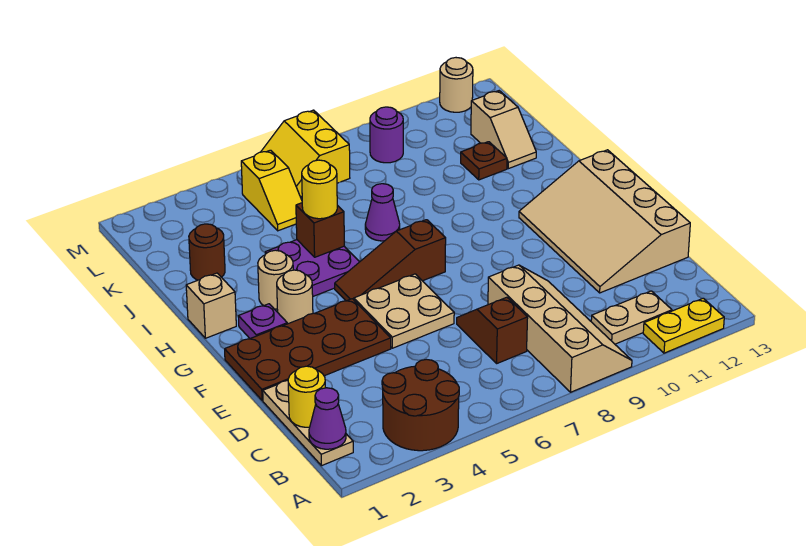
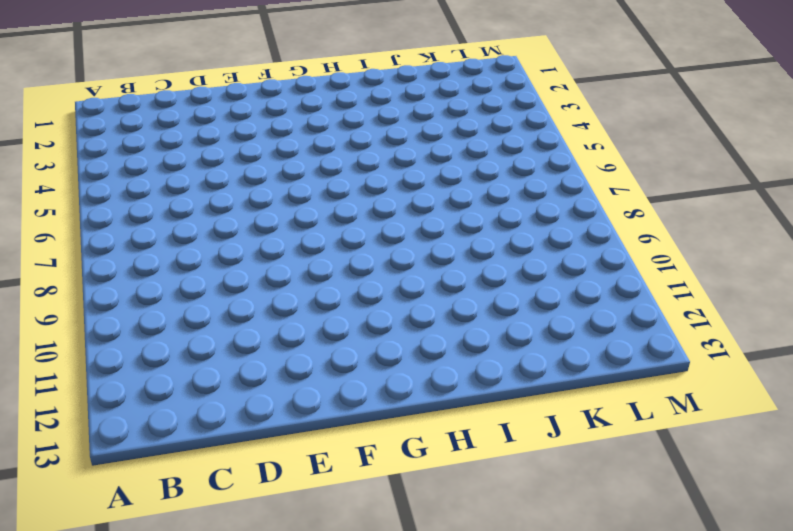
none -> brown round brick A3:B4 level 1
none -> tan slope A8:D9 level 1 top 8
none -> yellow plate A11:A12 level 1

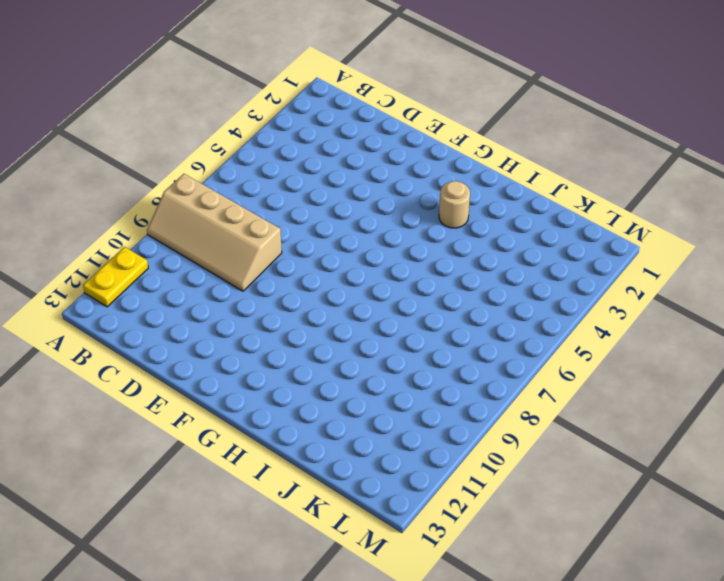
none -> brown round brick A3:B4 level 1
none -> tan plate B1:D1 level 1
none -> tan plate B10:B11 level 1

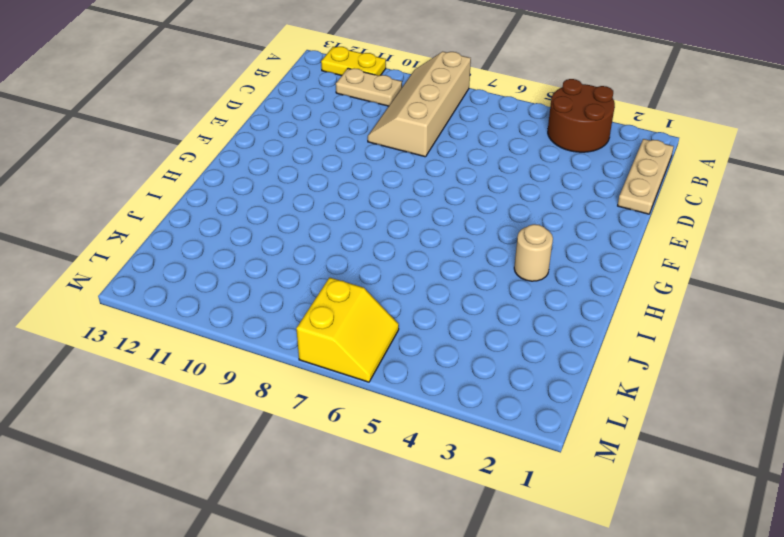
none -> brown slope C7:D7 level 1 top C
none -> tan slope D11:G13 level 1 top 13
none -> brown plate E1:F4 level 1

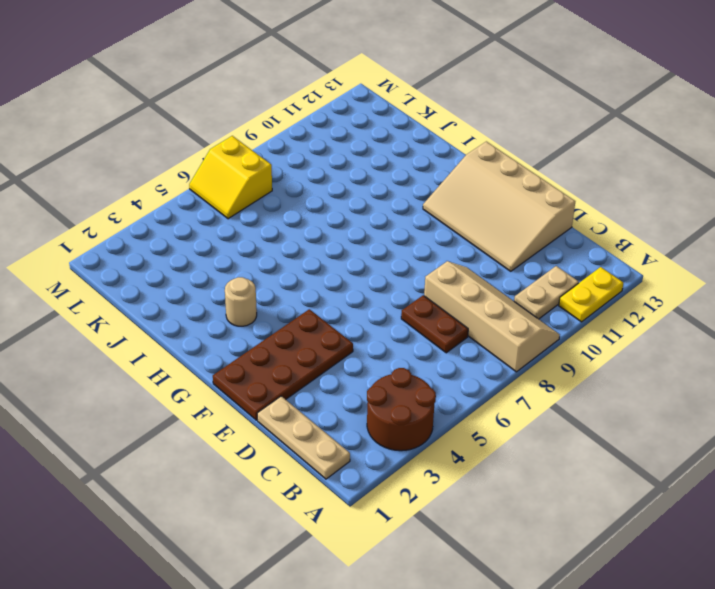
brown plate C7:D7 level 1 -> brown slope C7:D7 level 1 top C
none -> tan plate E5:F6 level 1
none -> purple plate G2 level 1
none -> tan round brick G3 level 1

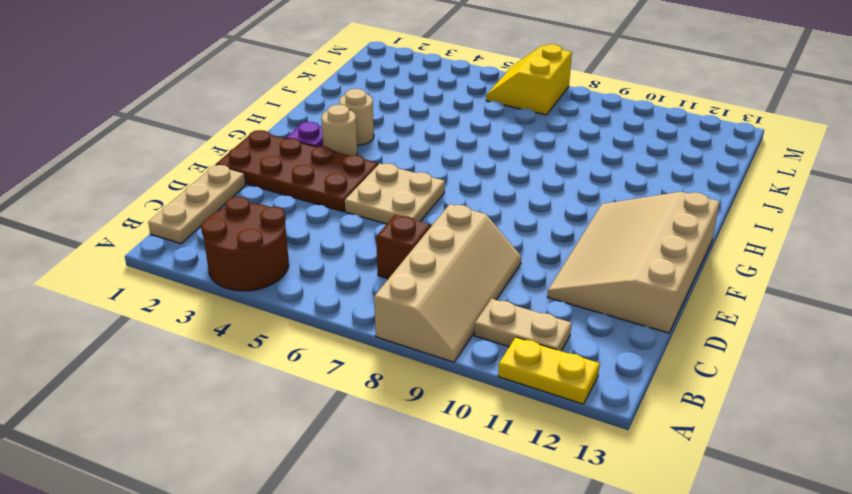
none -> brown slope G5:G7 level 1 top 7
none -> tan brick H1 level 1
none -> purple plate H4:I5 level 1

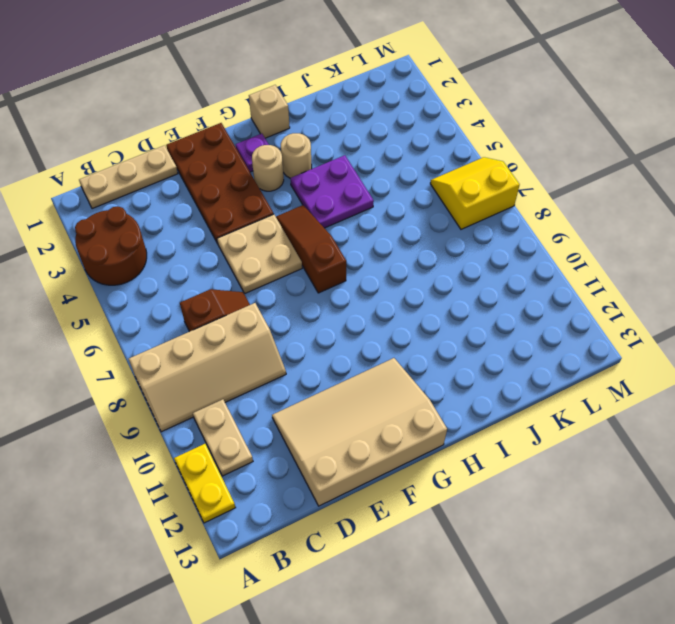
none -> purple cone I7 level 1
none -> brown round brick J2 level 1
none -> brown plate J11 level 1

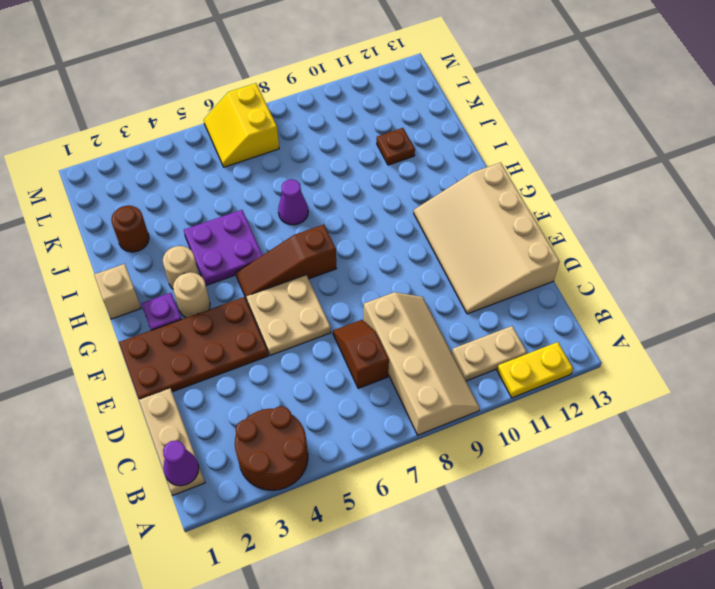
none -> tan slope J12:K12 level 1 top K
none -> yellow slope K5:L5 level 1 top L
none -> purple round brick L9 level 1

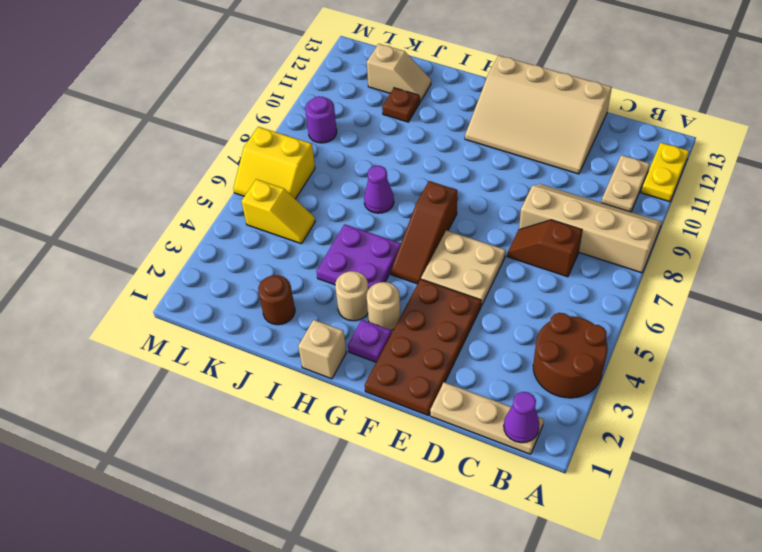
none -> tan round brick M12 level 1
none -> yellow round brick C1 level 2
none -> brown brick I5 level 2

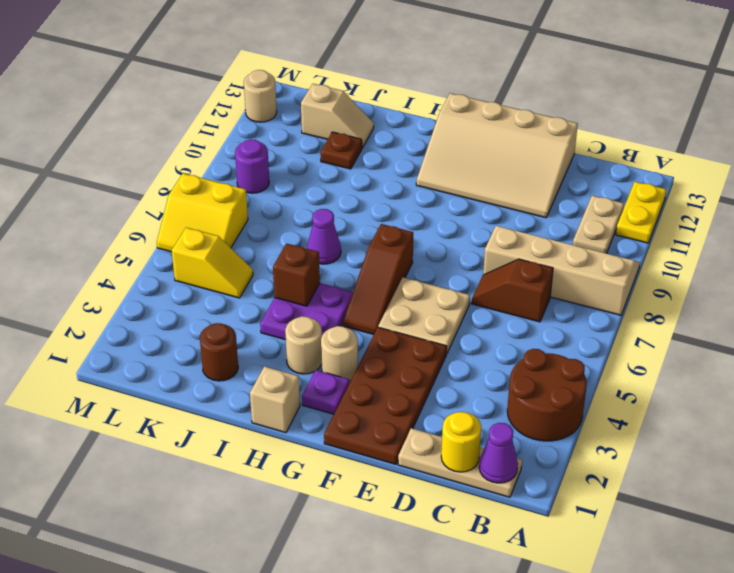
none -> yellow round brick I5 level 3

